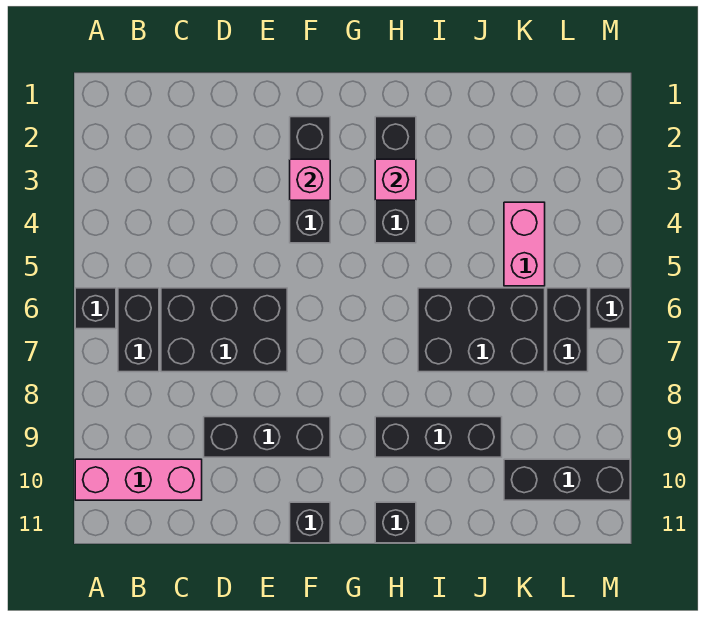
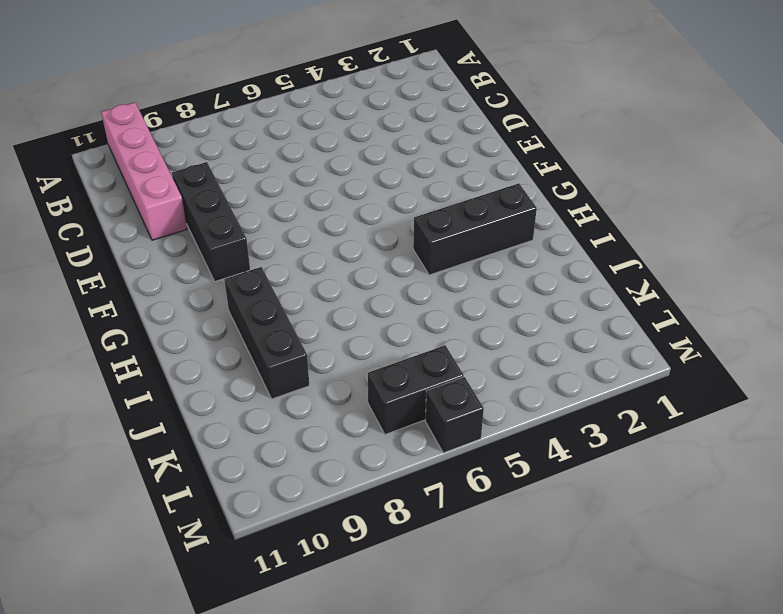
pink brick A10:D10 level 1 -> pink brick A10:C10 level 1
none -> black brick A6 level 1
none -> black brick B6:B7 level 1
none -> black brick C6:E7 level 1

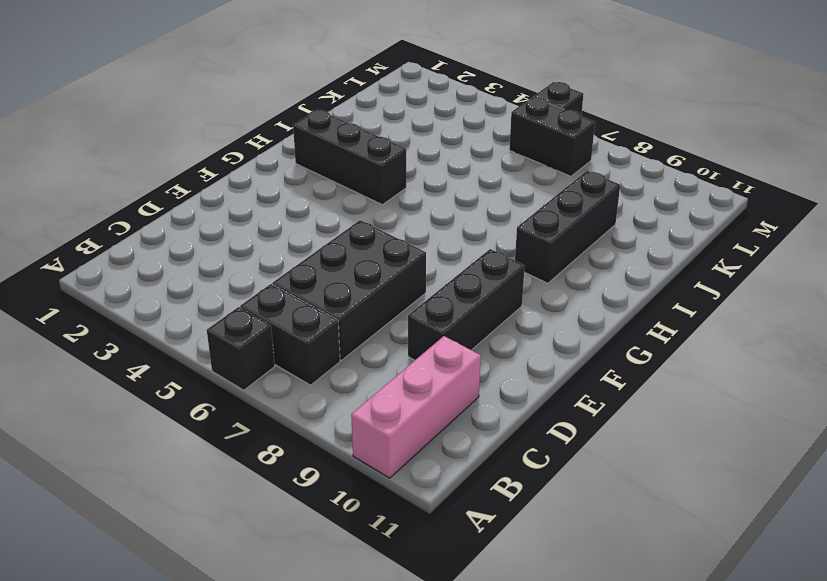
none -> black brick F2:F4 level 1
none -> black brick F11 level 1
none -> black brick H11 level 1

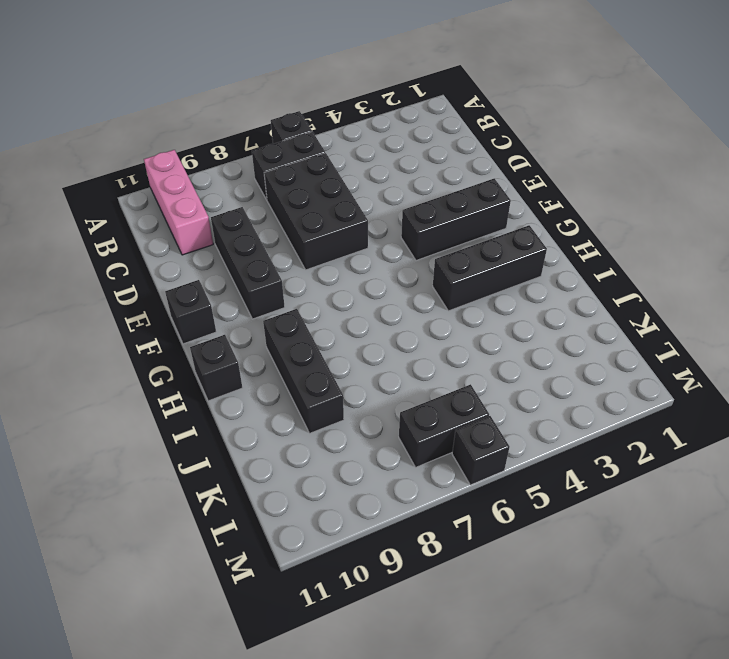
none -> black brick I6:K7 level 1
none -> pink brick K4:K5 level 1
none -> black brick K10:M10 level 1

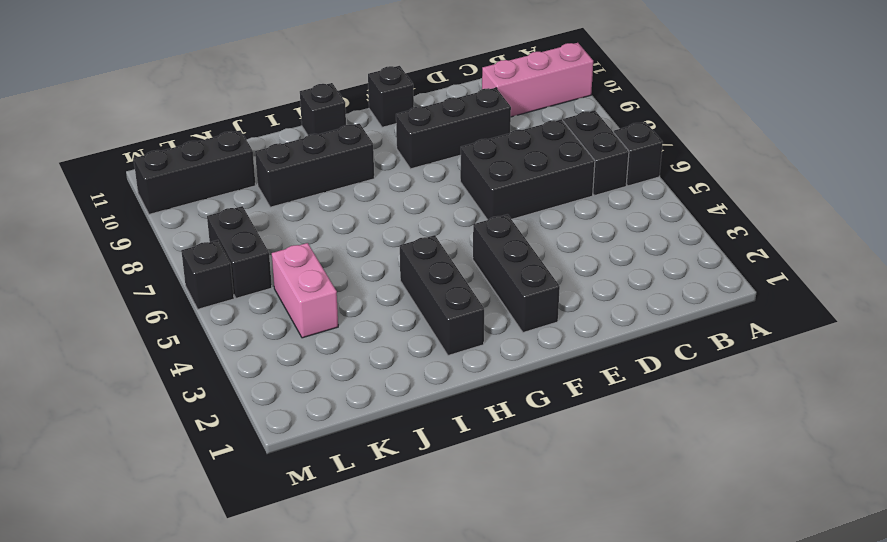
none -> black brick I6:K7 level 1
none -> pink brick F3 level 2
none -> pink brick H3 level 2

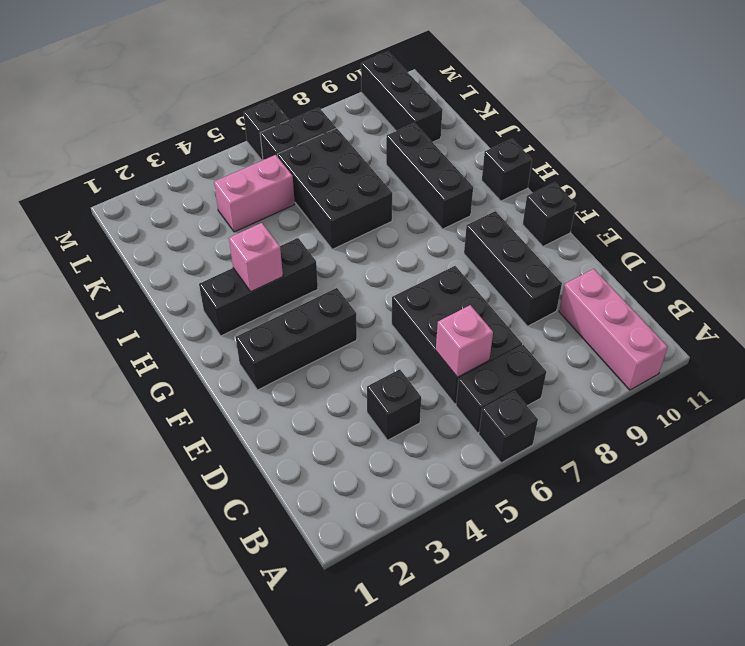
black brick C4 level 1 -> none
pink brick C6 level 2 -> pink brick F3 level 2

